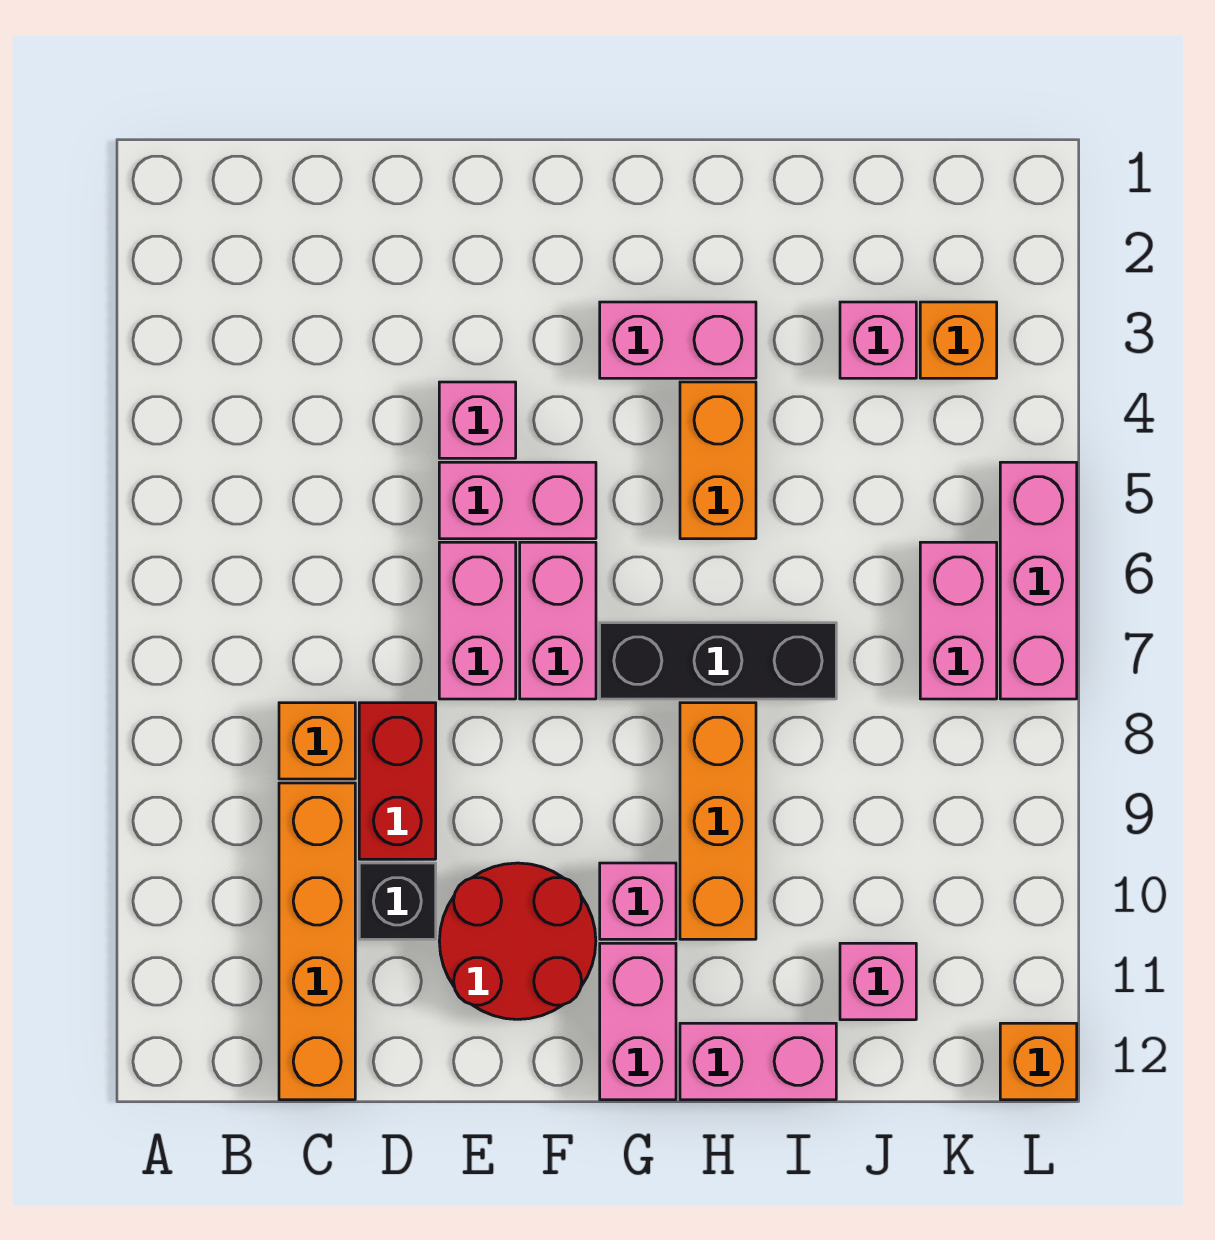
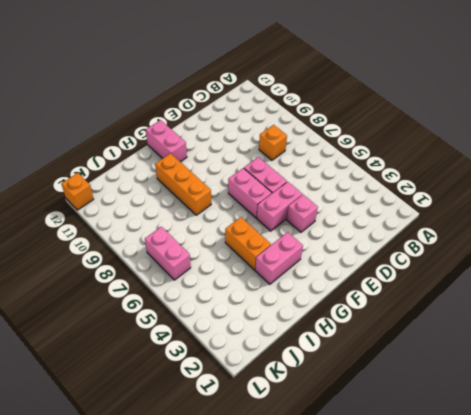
none -> orange brick C9:C12 level 1
none -> red brick D8:D9 level 1
none -> black brick D10 level 1

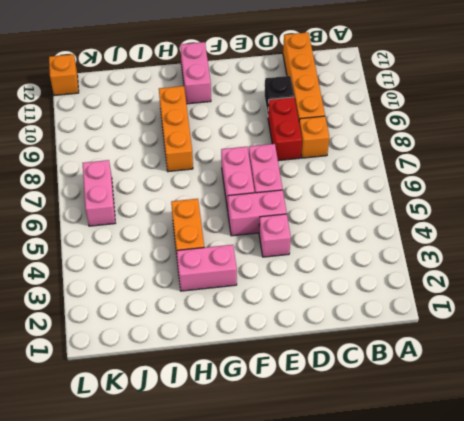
none -> red round brick E10:F11 level 1
none -> black brick G7:I7 level 1
none -> pink brick G10 level 1

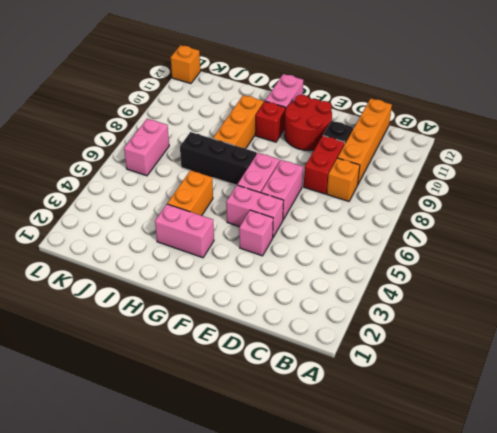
red brick G10 level 1 -> pink brick G10 level 1
none -> pink brick H12:I12 level 1
none -> pink brick J3 level 1
none -> pink brick J11 level 1

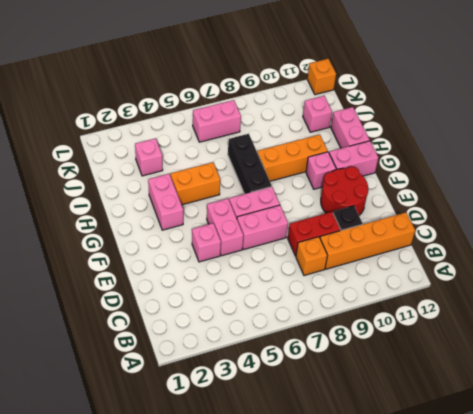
none -> orange brick K3 level 1
none -> pink brick L5:L7 level 1

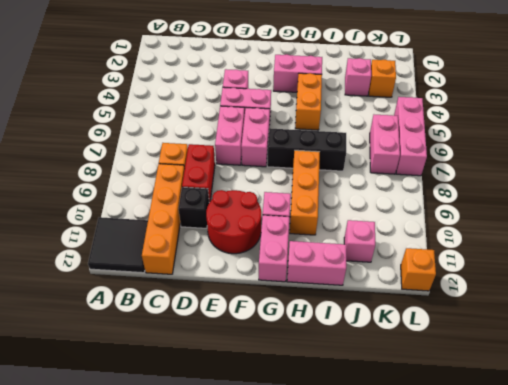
black tile A11:B12 level 1 -> none

